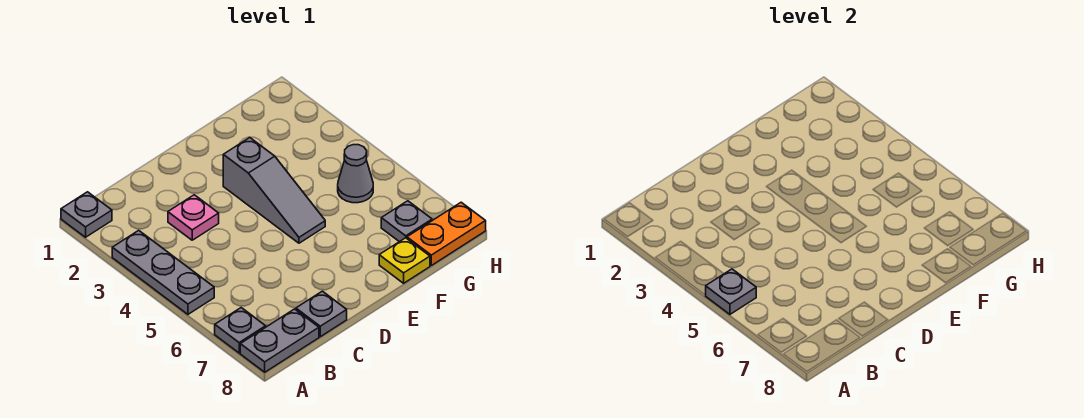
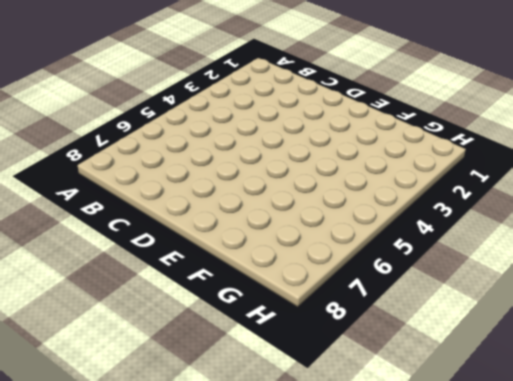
none -> grey plate A1 level 1
none -> grey plate A3:A5 level 1
none -> grey plate A7 level 1

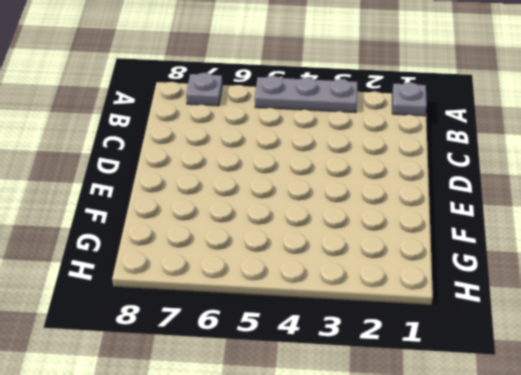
none -> grey plate A8:B8 level 1
none -> pink plate C3 level 1
none -> grey plate C8 level 1

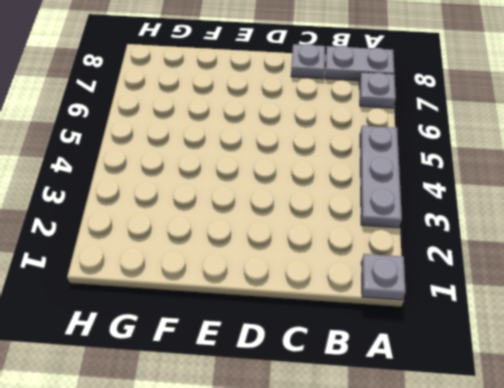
none -> pink plate C3 level 1
none -> grey slope E3:E5 level 1 top 3
none -> yellow plate F8 level 1

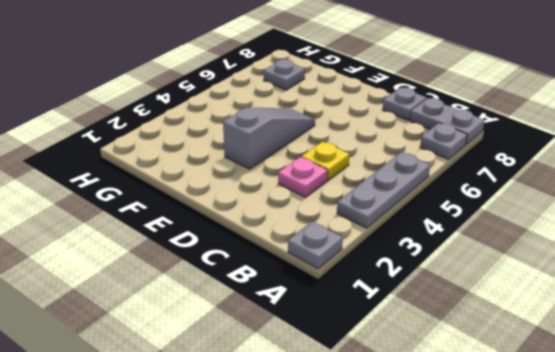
yellow plate C4 level 1 -> yellow plate F8 level 1
none -> grey cone G5 level 1
none -> orange plate G8:H8 level 1
none -> grey plate A5 level 2

